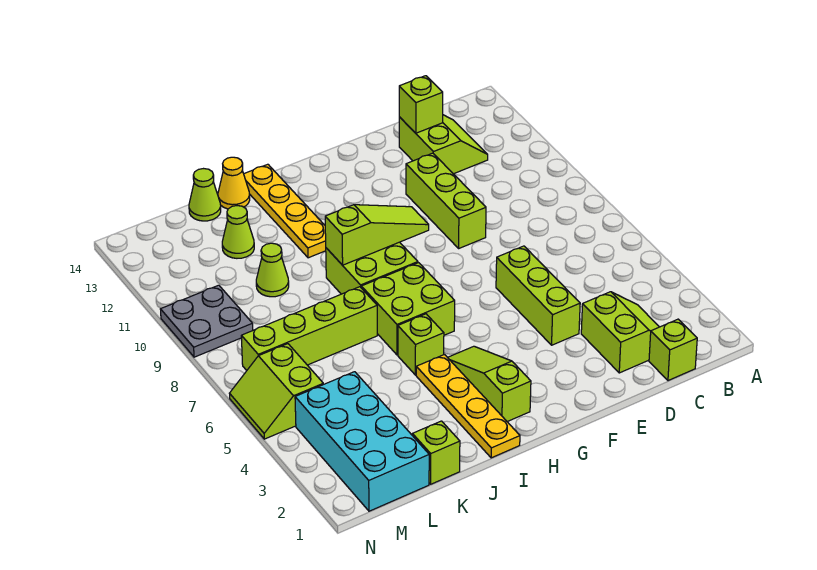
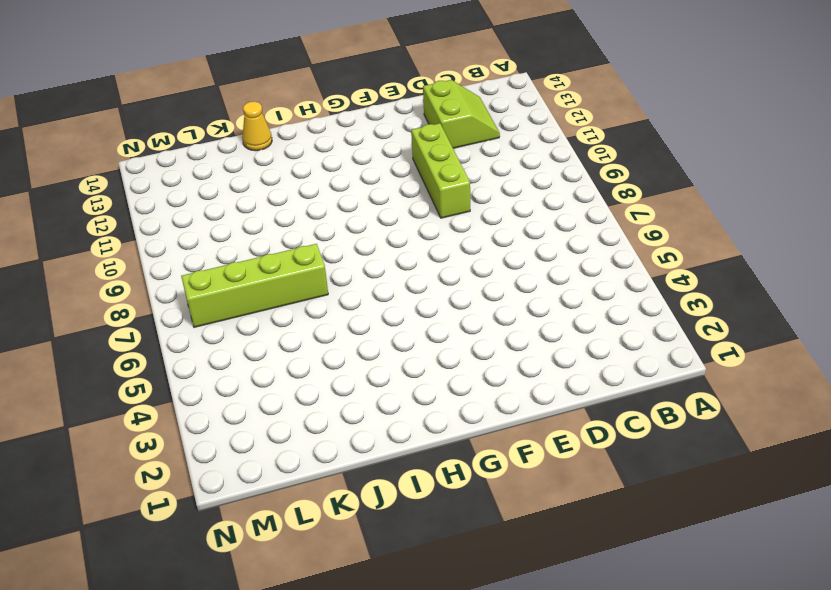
none -> lime brick C1 level 1
none -> lime slope C2:D3 level 1 top D
none -> lime brick E4:E6 level 1

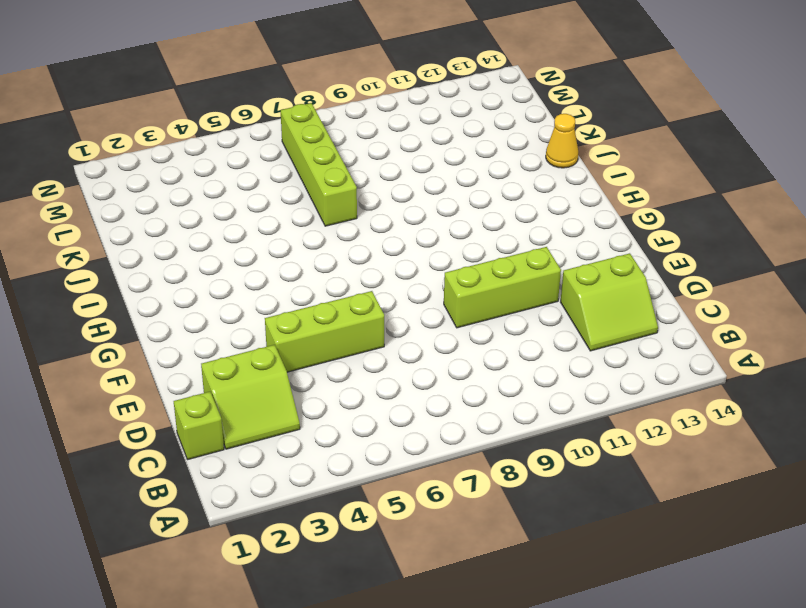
none -> lime slope H2:H4 level 1 top 2
none -> lime brick H6:I7 level 1
none -> lime brick H8:I9 level 1

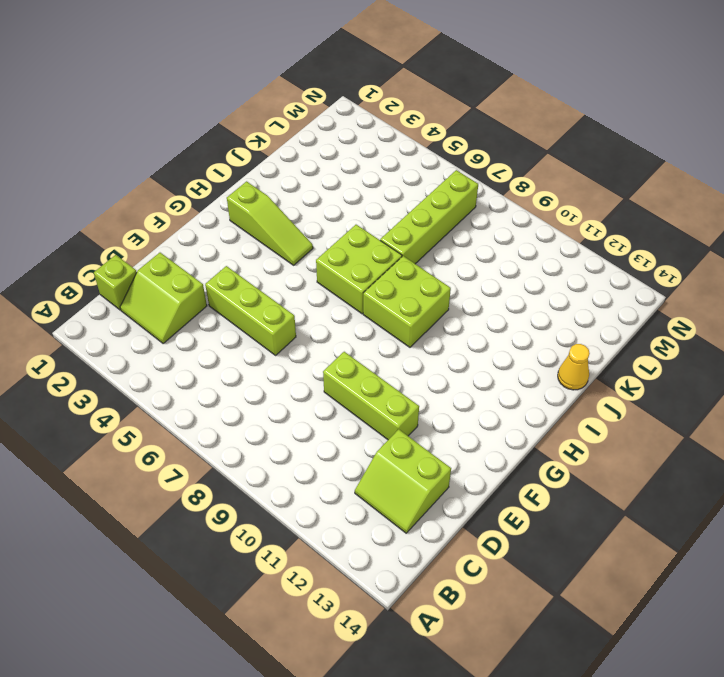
none -> yellow plate I1:I4 level 1
none -> lime brick I5 level 1
none -> yellow plate I11:I14 level 1

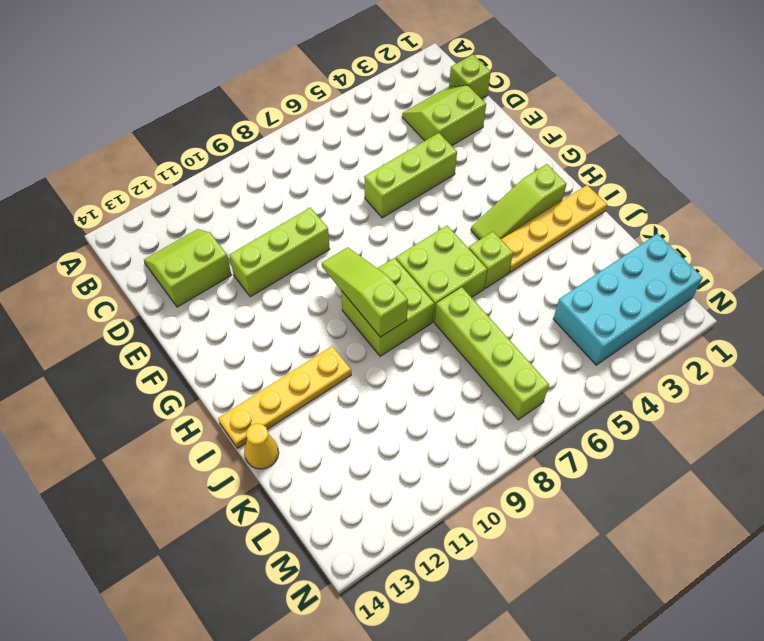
none -> lime brick K1 level 1
none -> lime cone K10 level 1
none -> lime cone K12 level 1

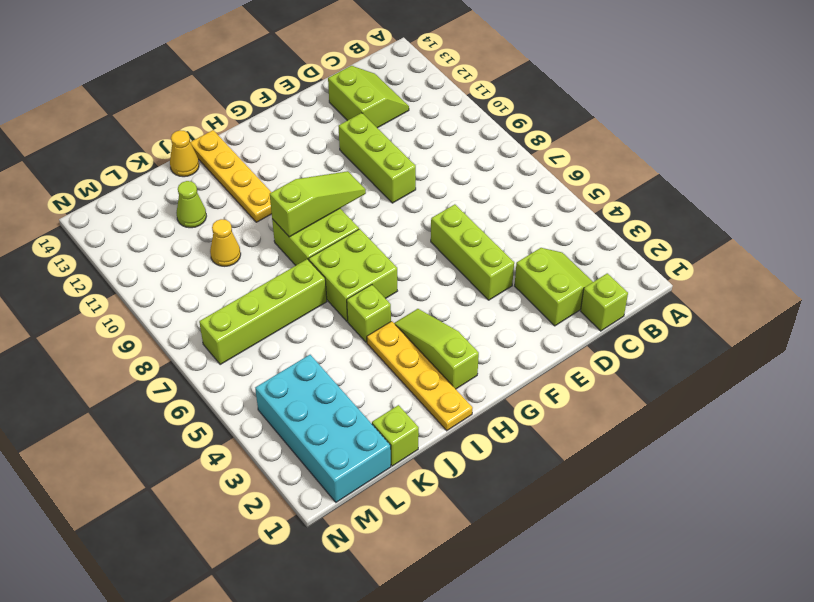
yellow cone K10 level 1 -> lime cone K10 level 1
none -> lime cone K14 level 1
none -> lime slope M5:N6 level 1 top M
none -> grey plate M9:N10 level 1

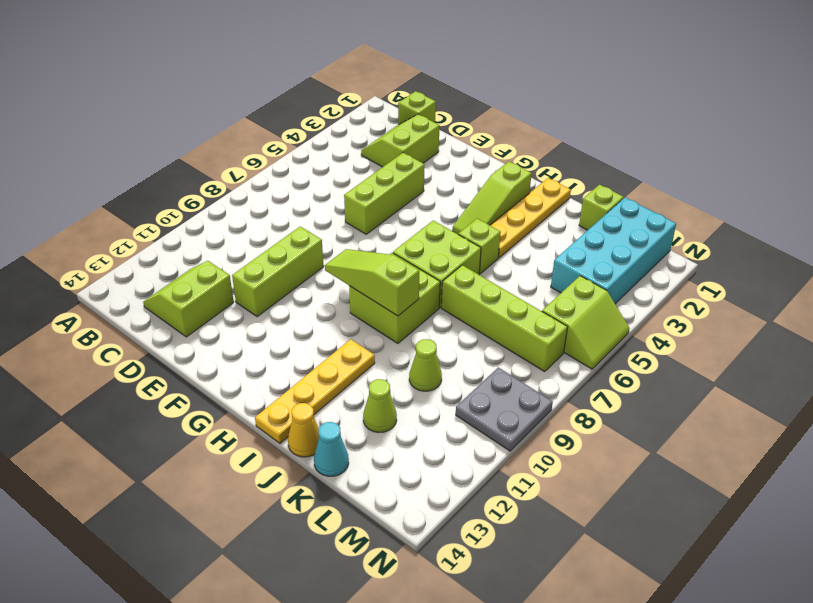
cyan cone K14 level 1 -> lime cone K14 level 1
none -> lime brick D13 level 2

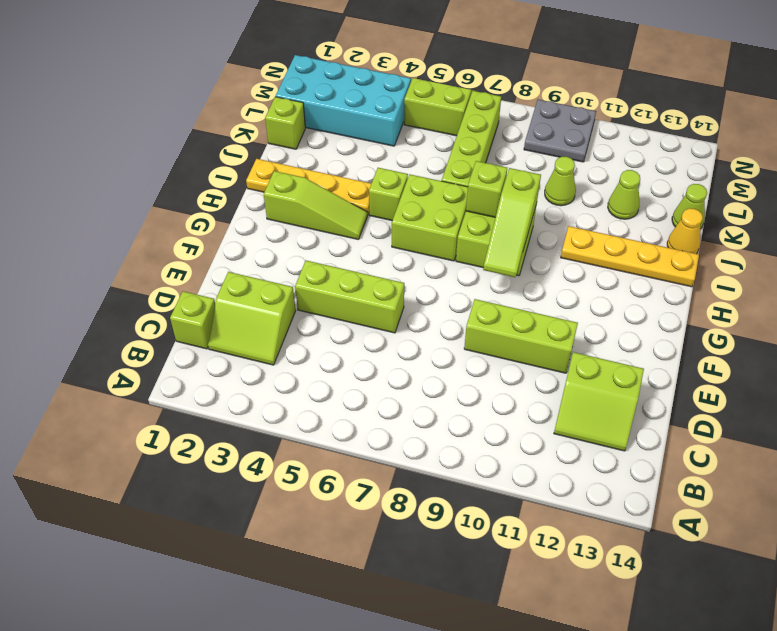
lime brick I8 level 2 -> lime brick D13 level 2

